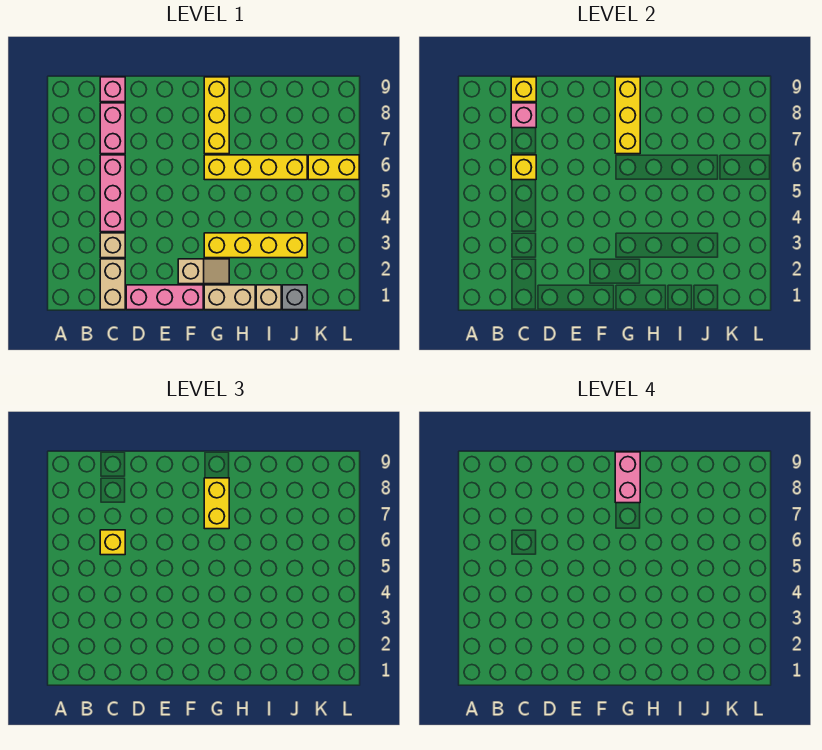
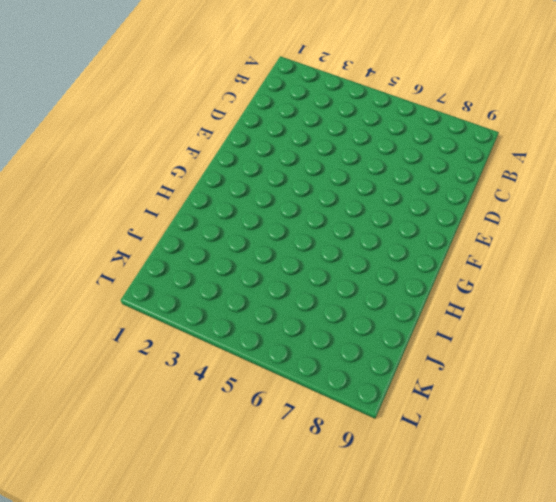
none -> tan brick C1:C2 level 1
none -> tan brick C3 level 1
none -> pink brick C4:C6 level 1

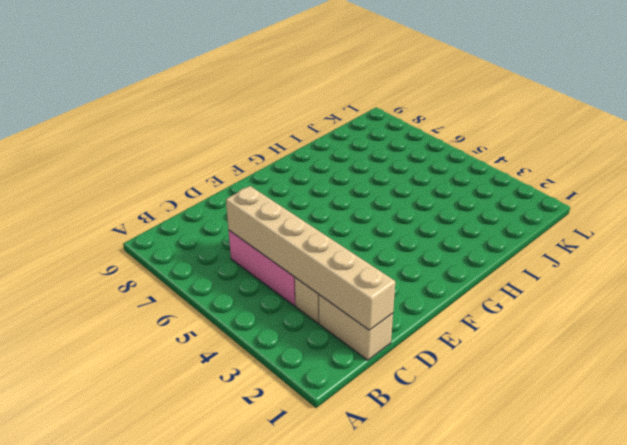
tan brick C1:C6 level 2 -> yellow brick C6 level 2
none -> pink brick C7:C8 level 1
none -> pink brick C9 level 1
none -> pink brick D1:F1 level 1

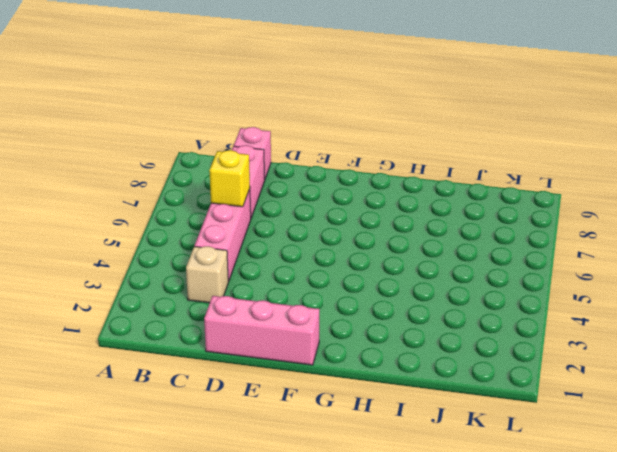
none -> tan brick C1:C2 level 1
none -> tan slope F2:G2 level 1 top F
none -> tan brick G1:H1 level 1

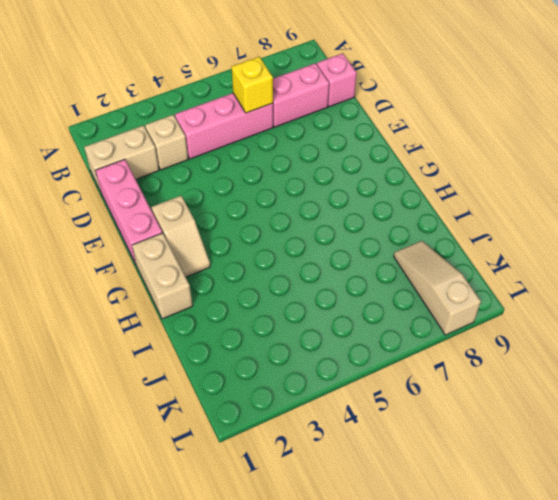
tan slope J8:L8 level 1 top L -> none
none -> yellow brick G3:J3 level 1
none -> yellow brick G6:J6 level 1
none -> yellow brick G7:G9 level 1

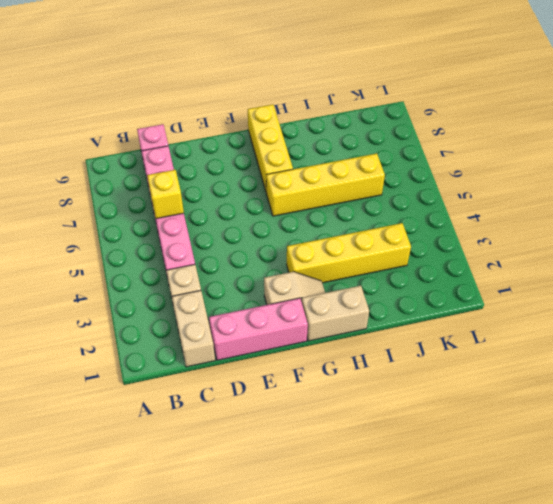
none -> tan brick I1 level 1
none -> grey brick J1 level 1
none -> yellow brick K6:L6 level 1

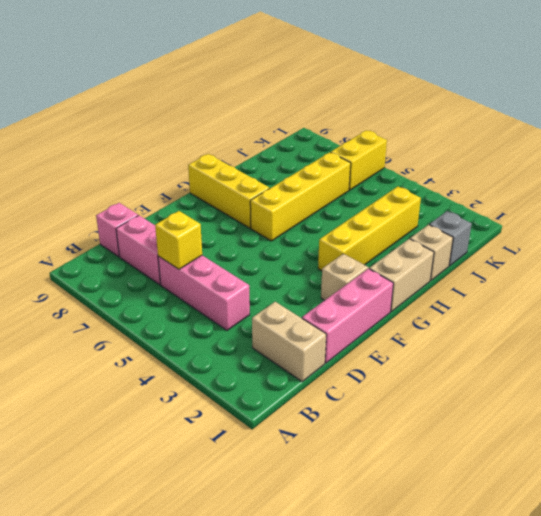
none -> tan brick C3 level 1
none -> pink brick C8 level 2
none -> yellow brick C9 level 2

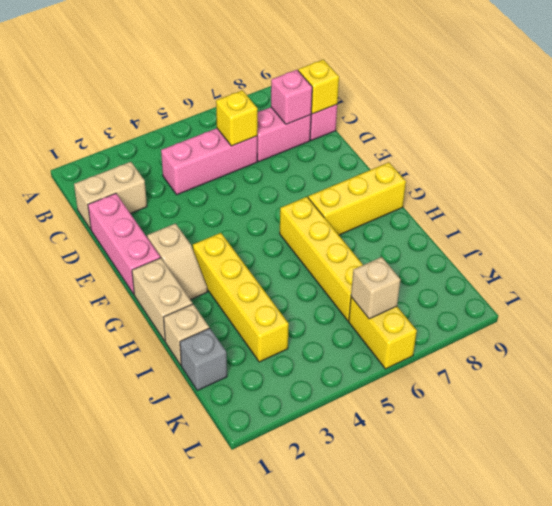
tan brick K6 level 2 -> tan brick C3 level 1
none -> yellow brick G7:G9 level 2
none -> yellow brick C6 level 3
none -> yellow brick G7:G8 level 3

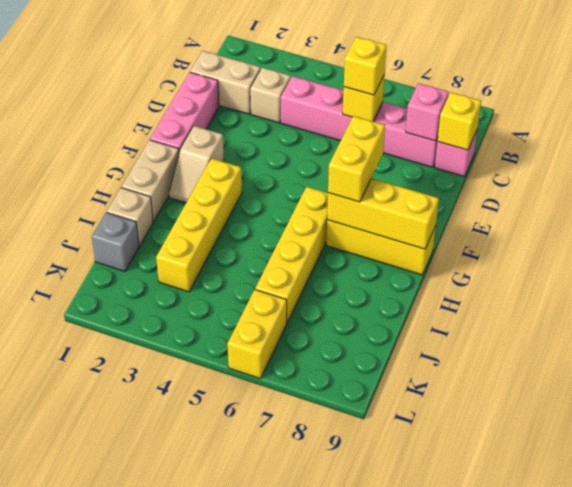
yellow brick F7:G7 level 3 -> yellow brick G7:G8 level 3
none -> pink brick G8:G9 level 4

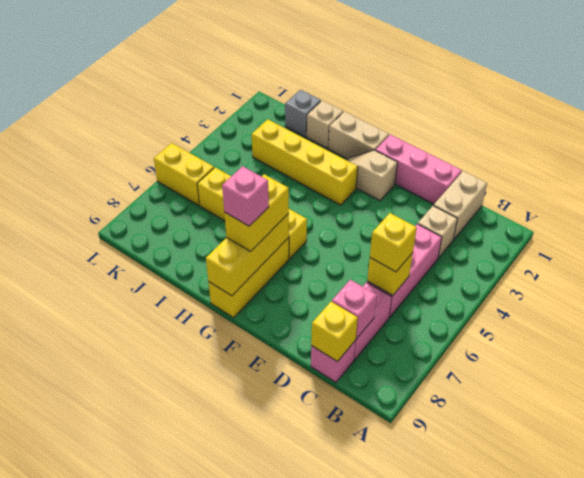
pink brick G8 level 4 -> pink brick G8:G9 level 4

